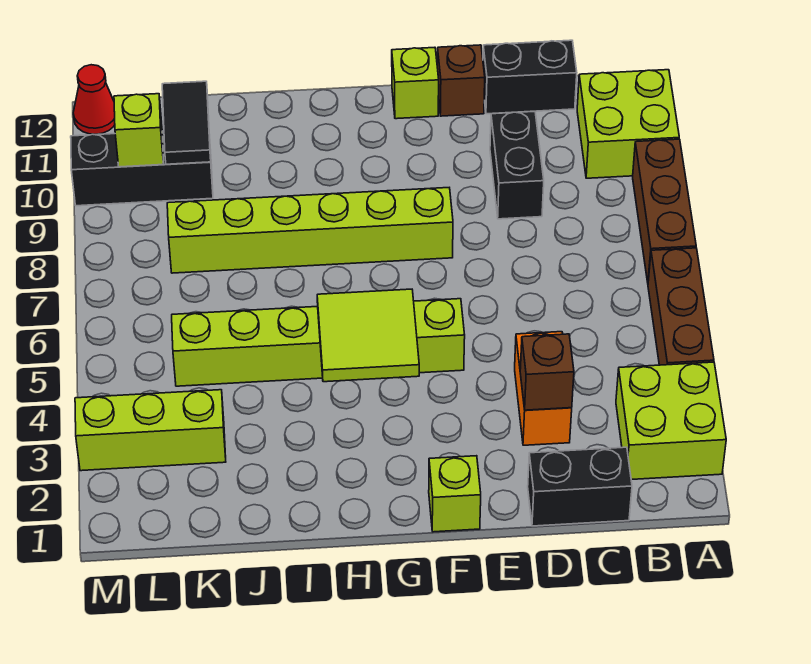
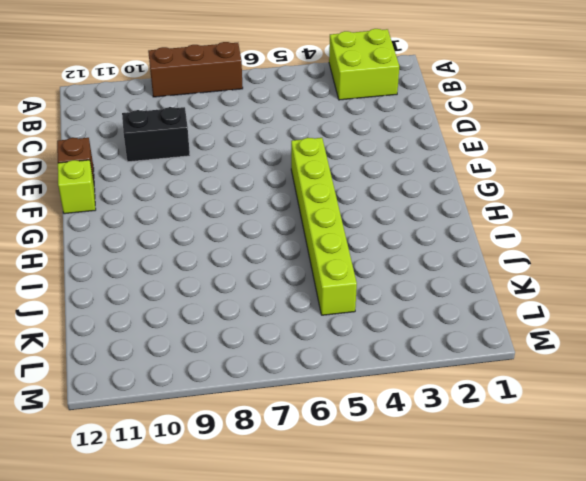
none -> brown brick A4:A6 level 1
none -> lime brick A10:B11 level 1
none -> black brick C1:D1 level 1

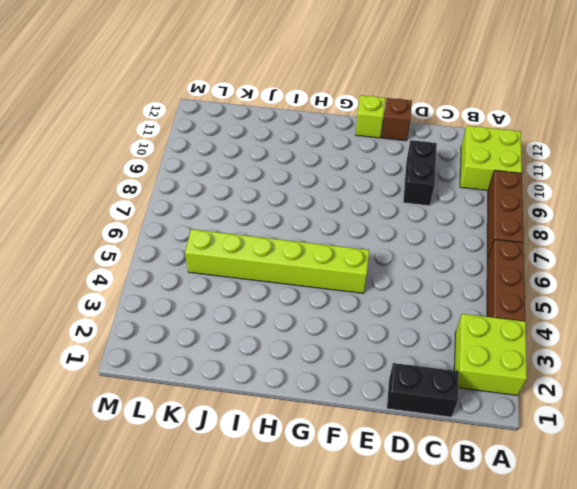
none -> black brick C12:D12 level 1
none -> orange brick D3:D4 level 1
none -> lime brick F1 level 1

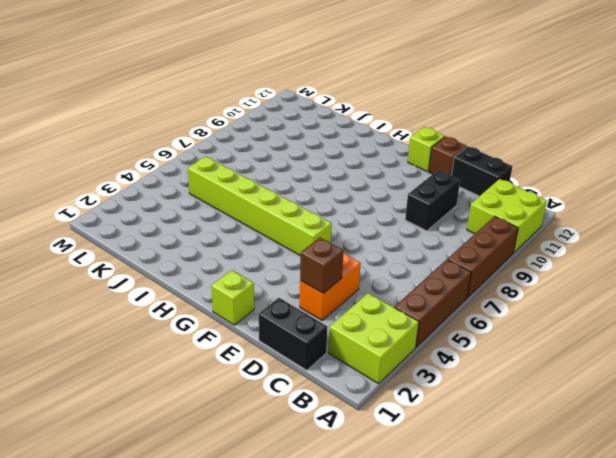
none -> lime brick F8:K8 level 1
none -> lime brick K3:M3 level 1
none -> black brick K10:M10 level 1

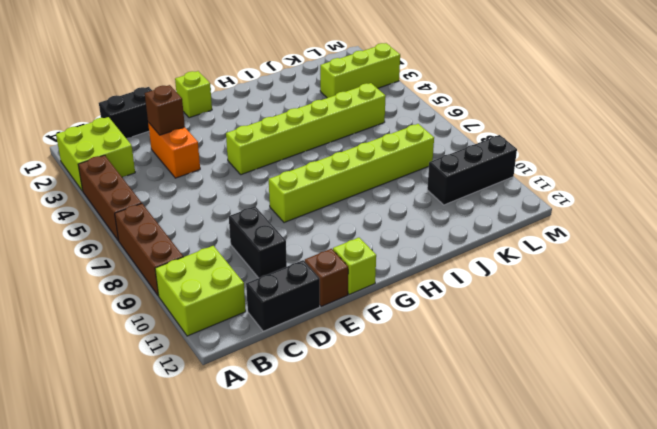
none -> red cone M12 level 1
none -> lime tile G4:H5 level 2
none -> black tile K10:K11 level 2

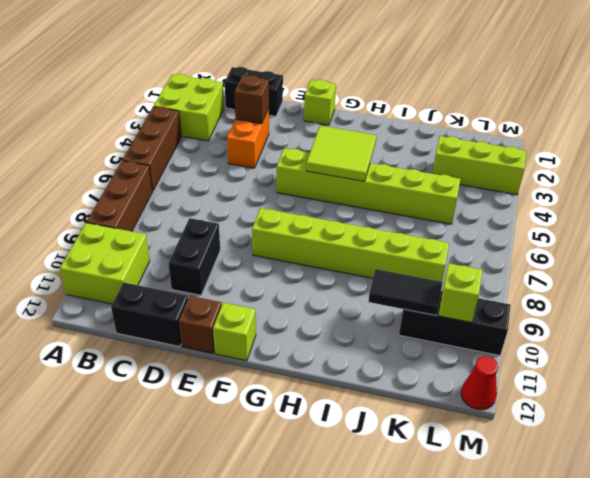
black tile J10:K10 level 2 -> black tile K10:K11 level 2

